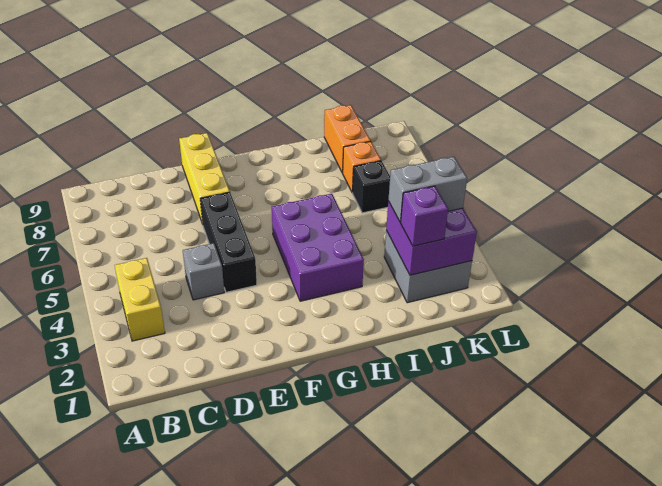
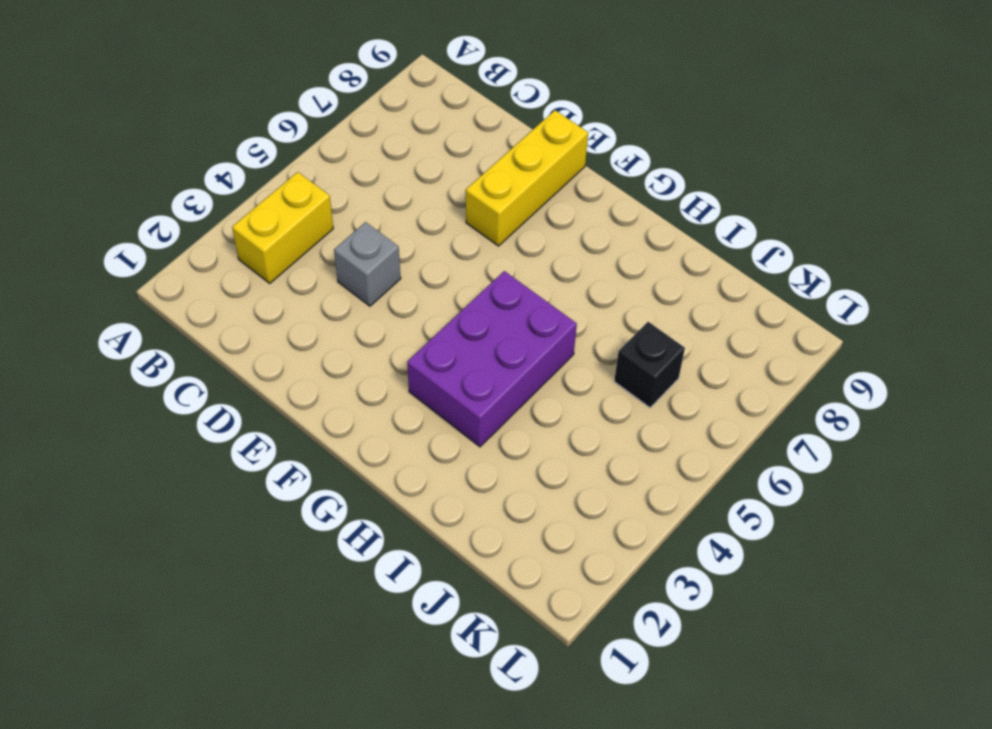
none -> black brick E4:E6 level 1
none -> grey brick J2:K3 level 1
none -> orange brick J7 level 1

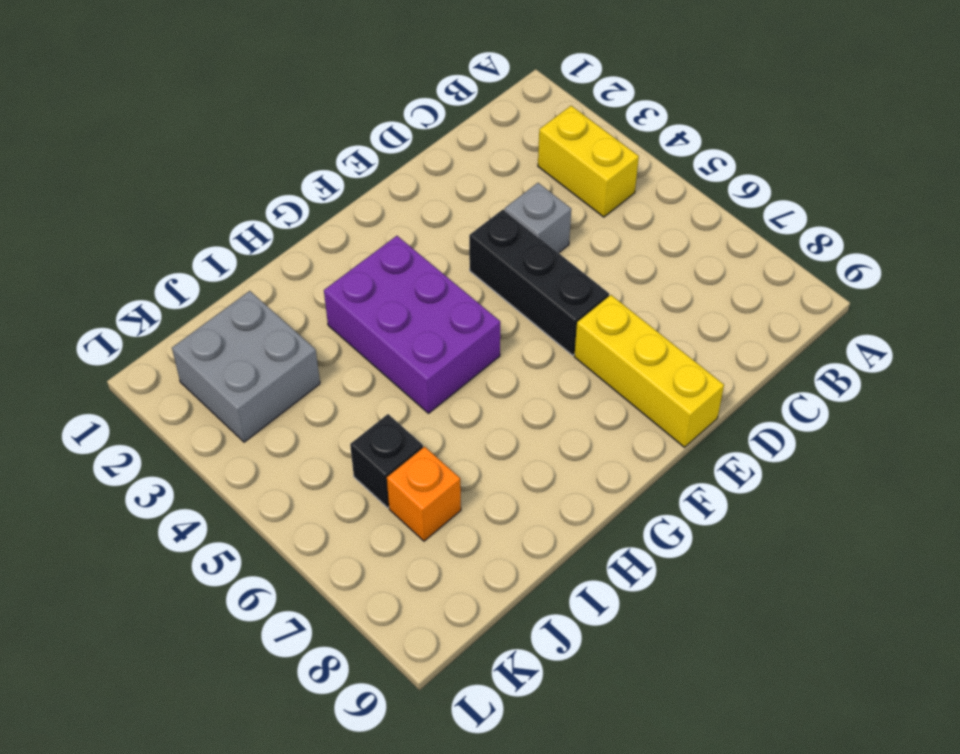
none -> orange brick J8:J9 level 1
none -> purple brick J2:K3 level 2
none -> purple brick J2 level 3

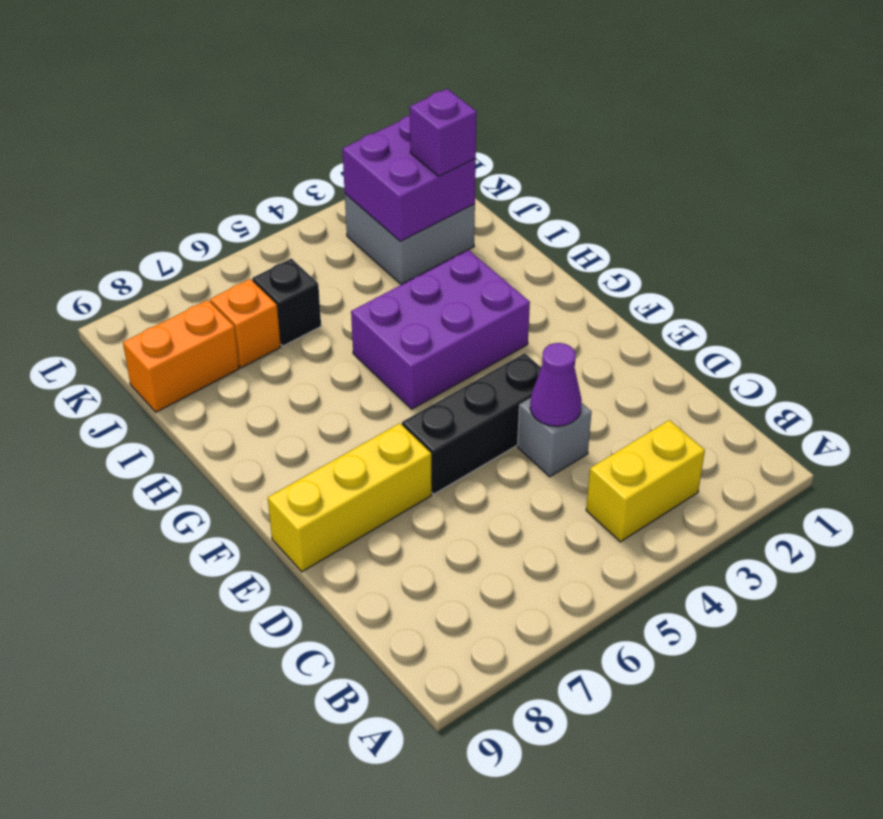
purple cone D4 level 2 -> none
none -> grey brick J3:K3 level 3

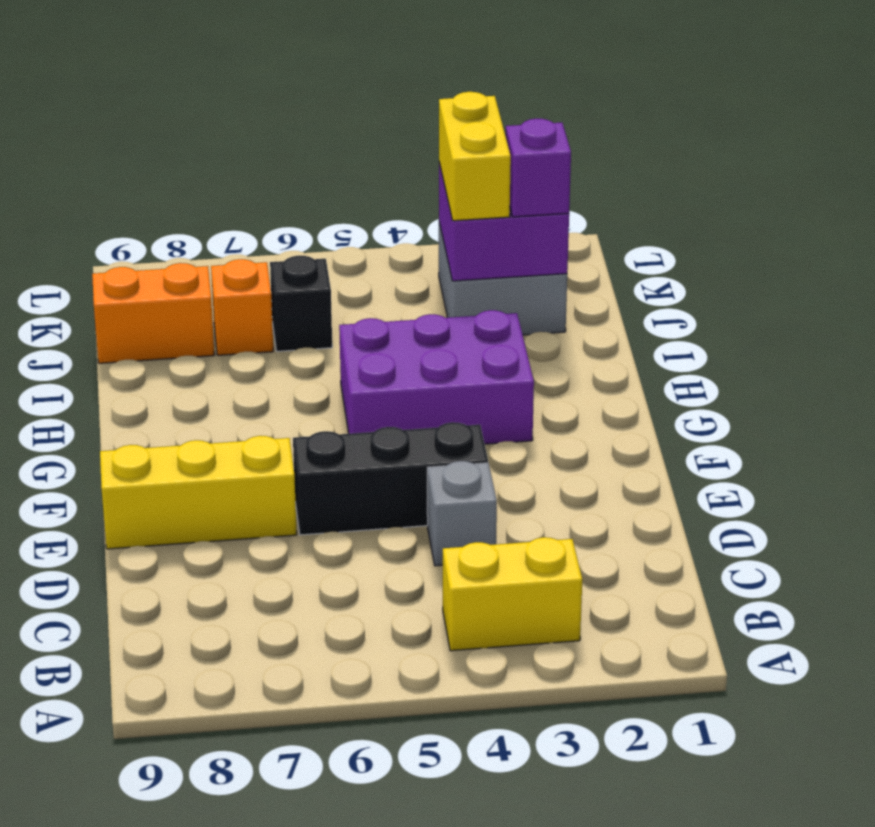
yellow brick J3:K3 level 3 -> grey brick J3:K3 level 3

